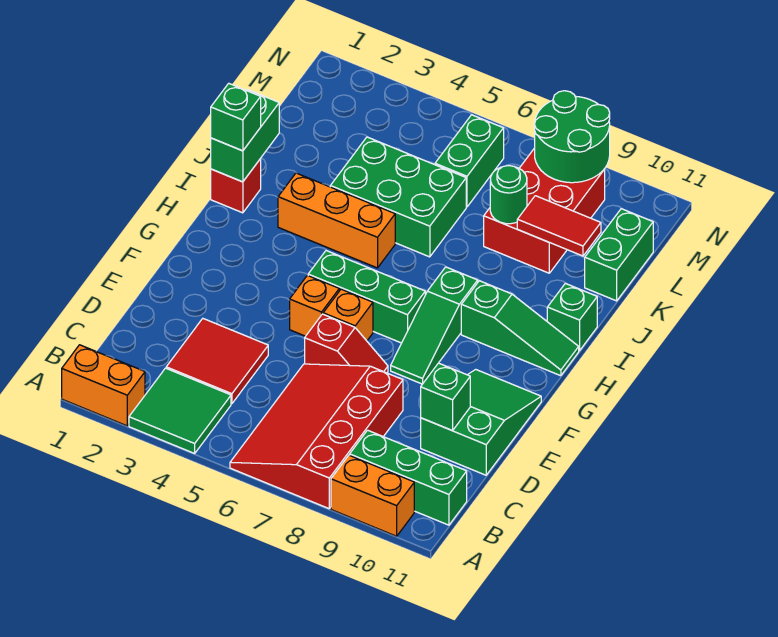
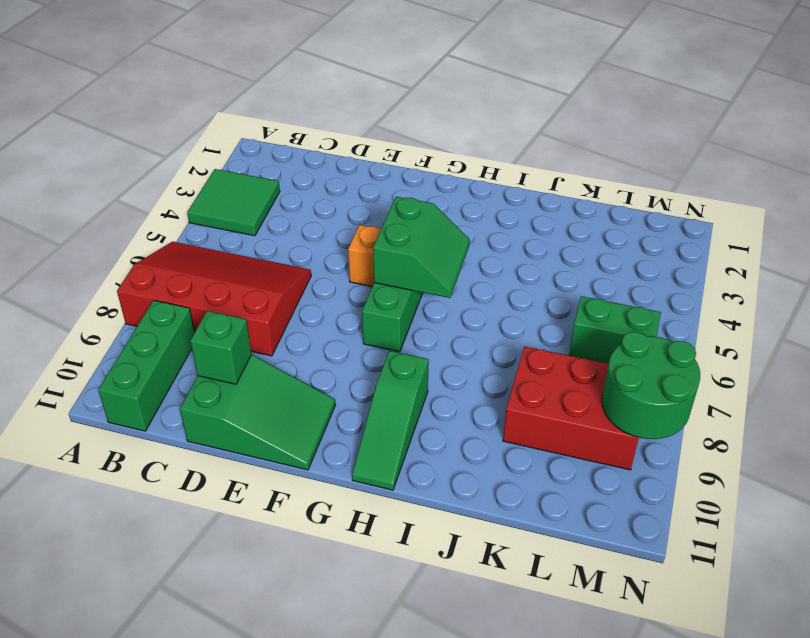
green slope G5:H6 level 2 top G -> none
none -> orange brick A1:A2 level 1
none -> orange brick A9:A10 level 1
none -> red tile C3:D4 level 1

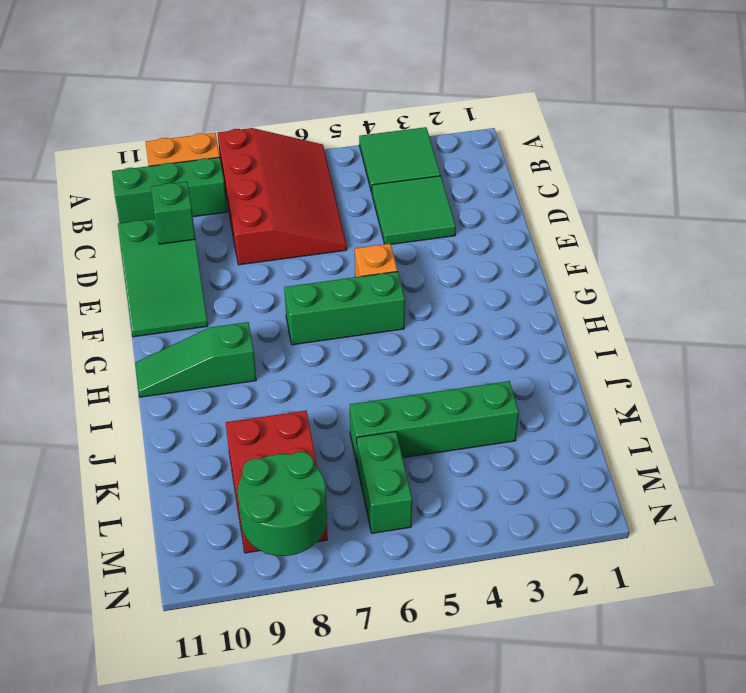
green tile C3:D4 level 1 -> red tile C3:D4 level 1
green brick K3:K6 level 1 -> green brick J4:K6 level 1
none -> orange brick A1:A2 level 1
none -> red slope E6:E7 level 1 top 6
none -> orange brick F6 level 1

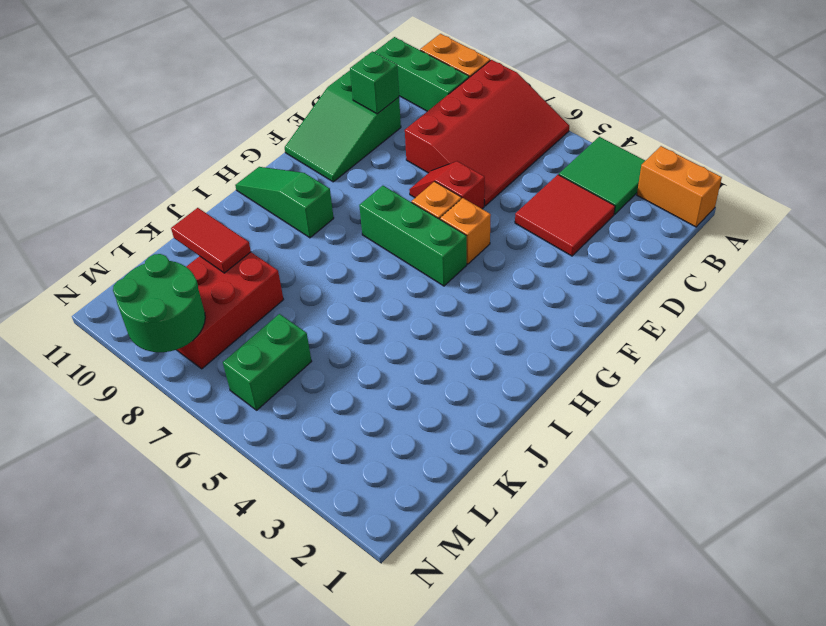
none -> green slope F8:H8 level 1 top H
none -> red brick I1 level 1
none -> orange brick I3:I5 level 1

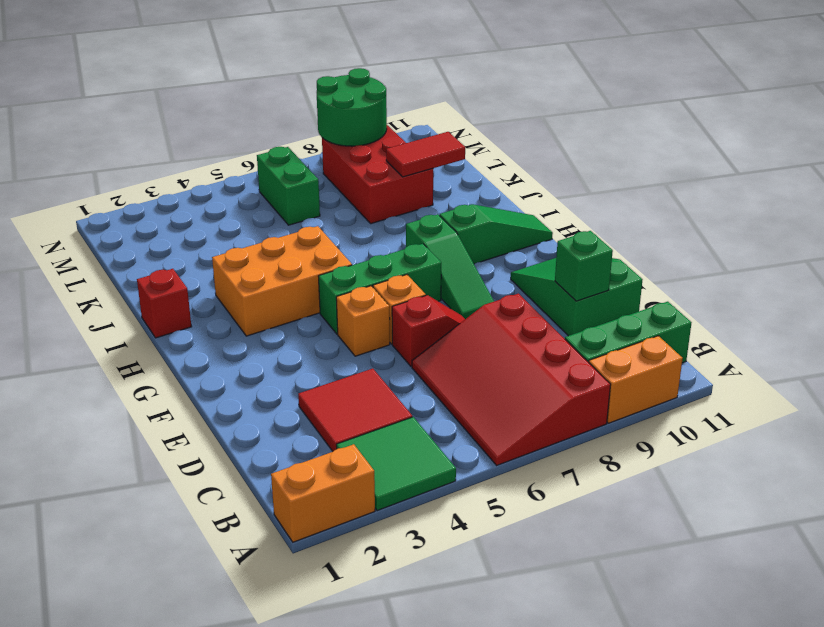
orange brick H3:I5 level 1 -> orange brick I3:I5 level 1
none -> green brick I11 level 1
none -> green brick J4:K6 level 1
none -> green brick K11:L11 level 1

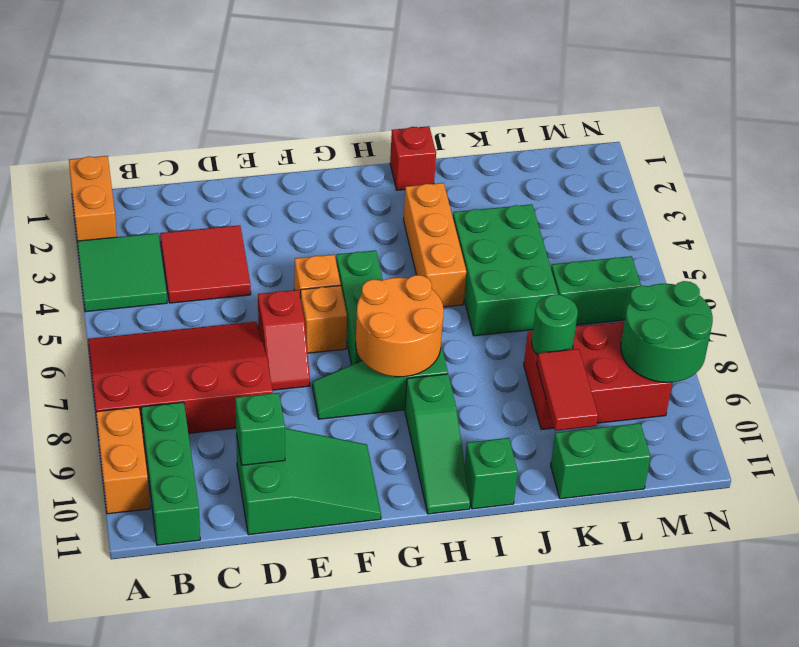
orange round brick G7:H8 level 2 -> none
none -> green brick I1:J1 level 2
none -> green brick I1 level 3

